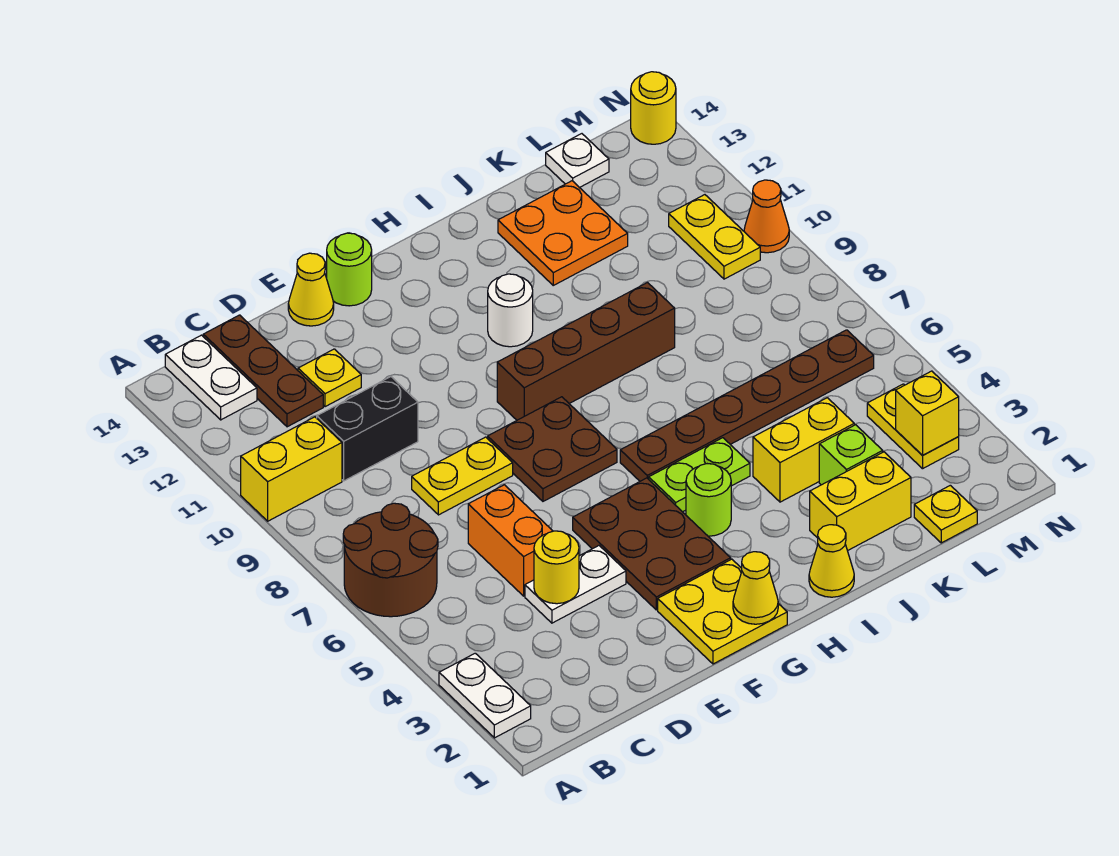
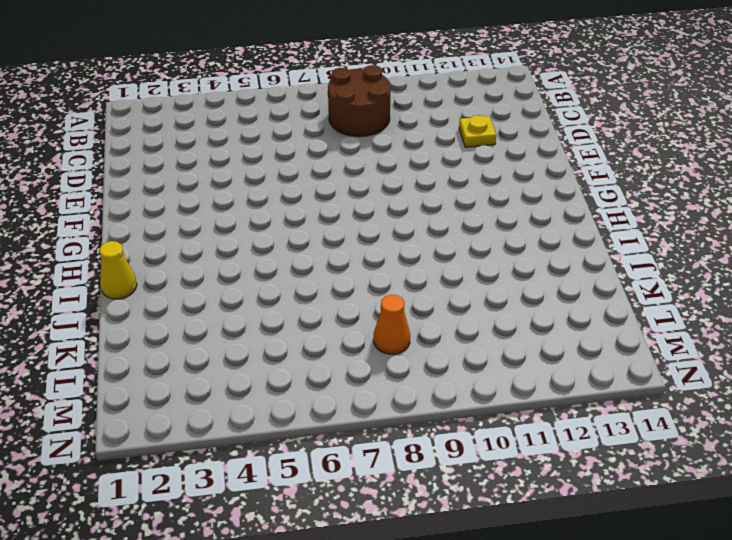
brown round brick B8:C9 level 1 -> brown round brick A6:B7 level 1
orange cone L8 level 1 -> orange cone N10 level 1
none -> white plate A2:A3 level 1
none -> yellow brick A10:B10 level 1
none -> white plate B13:B14 level 1
none -> black brick C10:D10 level 1

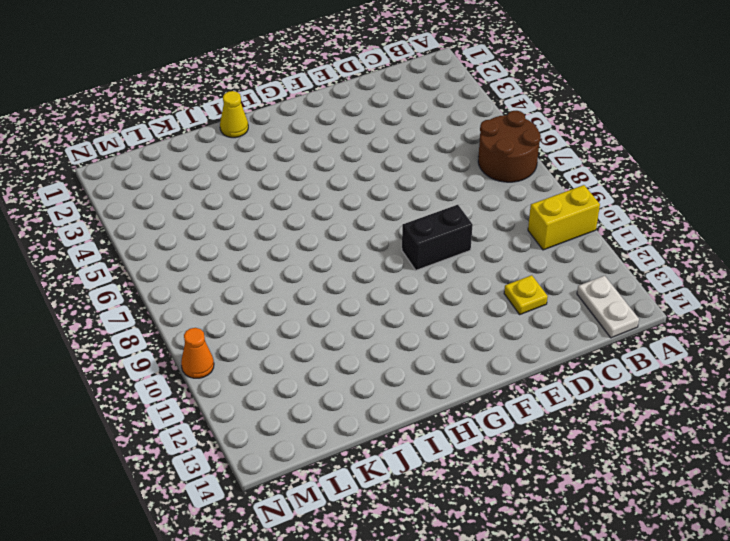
black brick E9:F9 level 1 -> black brick C10:D10 level 1
none -> white plate A2:A3 level 1
none -> brown plate C12:C14 level 1
none -> white plate D4:E4 level 1
none -> orange brick D5:D6 level 1

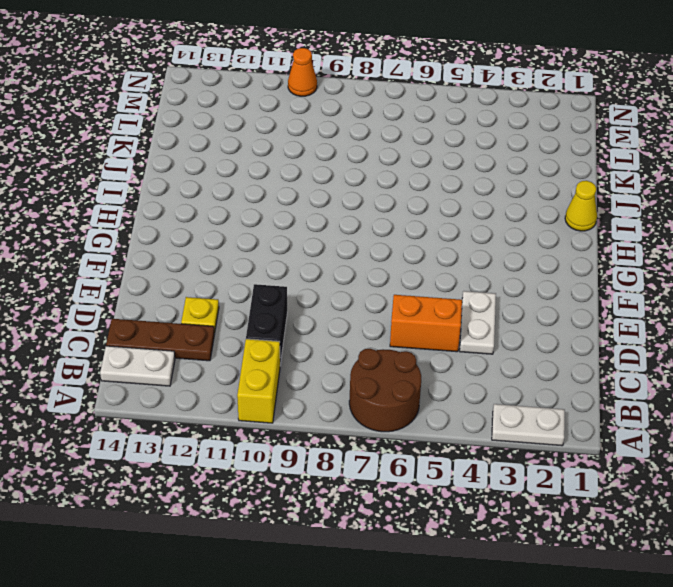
none -> yellow plate D8:E8 level 1
none -> yellow cone E14 level 1
none -> yellow plate F1:G2 level 1
none -> brown plate F3:G5 level 1

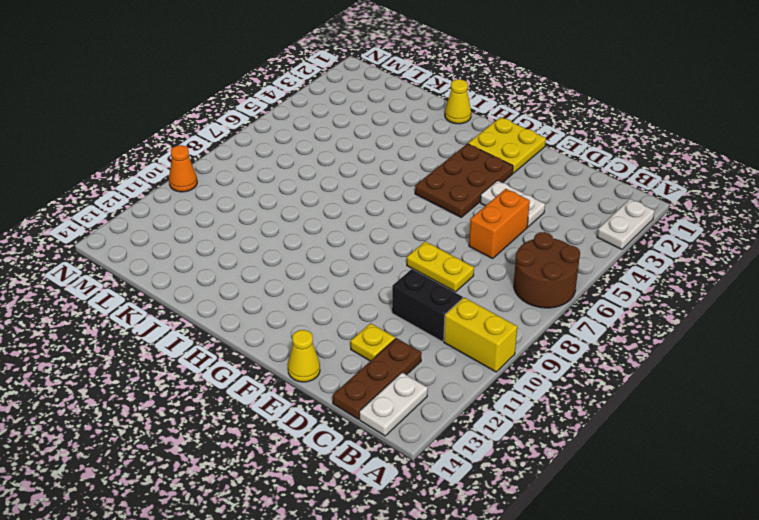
none -> brown plate F7:G8 level 1
none -> lime round brick F14 level 1
none -> brown brick G9:J9 level 1
none -> lime round brick H4 level 1

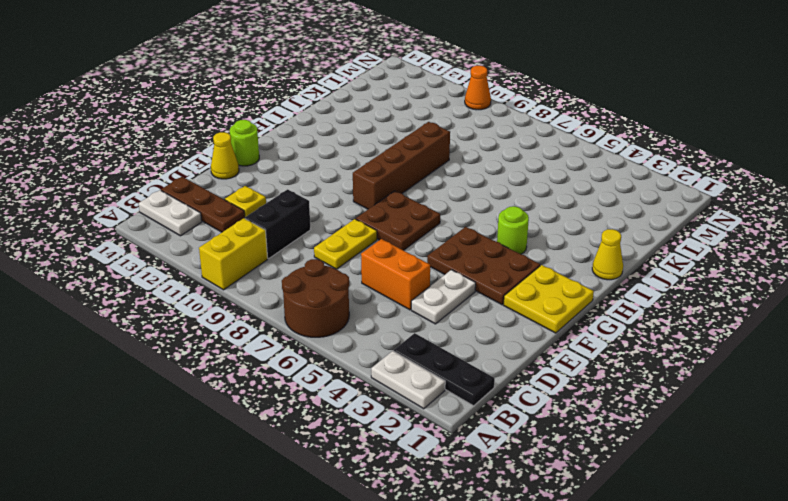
black plate B1:B3 level 1 -> none
none -> lime plate H5:I5 level 1
none -> brown plate H6:M6 level 1
none -> white round brick H11 level 1
none -> yellow brick J2:K2 level 1

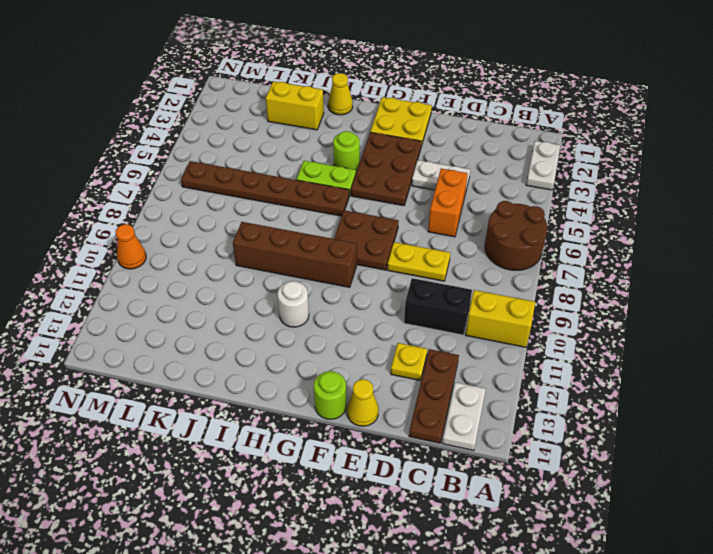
none -> yellow brick J4:K4 level 1
none -> orange plate J12:K13 level 1
none -> lime brick K3 level 1
none -> yellow plate L1 level 1

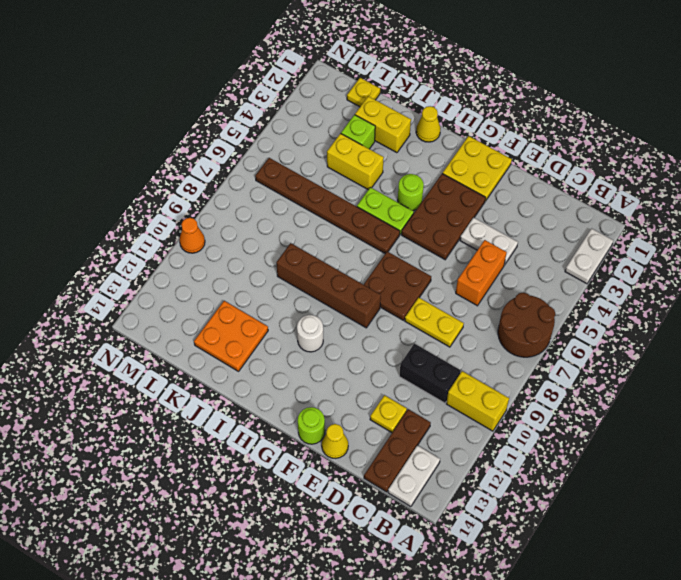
none -> white plate L14 level 1
none -> yellow plate M3:M4 level 1
none -> yellow plate M10:M11 level 1
none -> yellow round brick N14 level 1

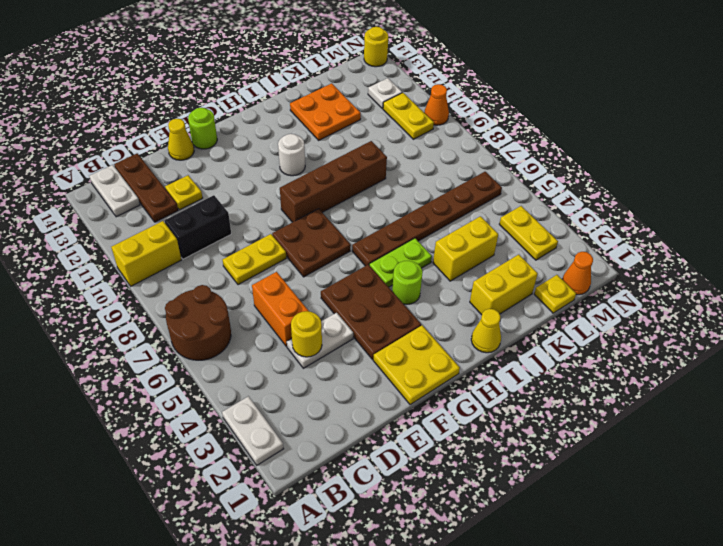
orange cone M1 level 1 -> none
white plate M12 level 1 -> white plate L14 level 1
none -> lime brick K3 level 1
none -> yellow cone G1 level 2
none -> yellow brick M3 level 2

